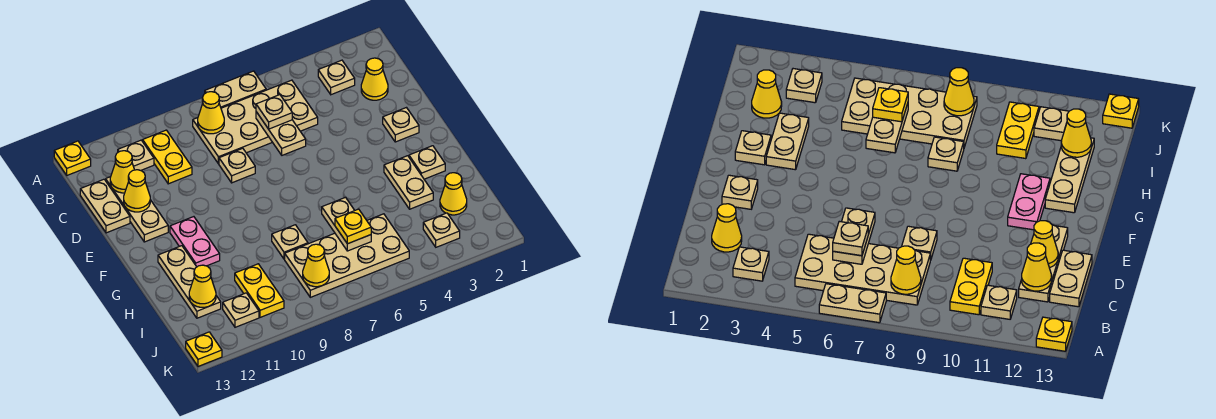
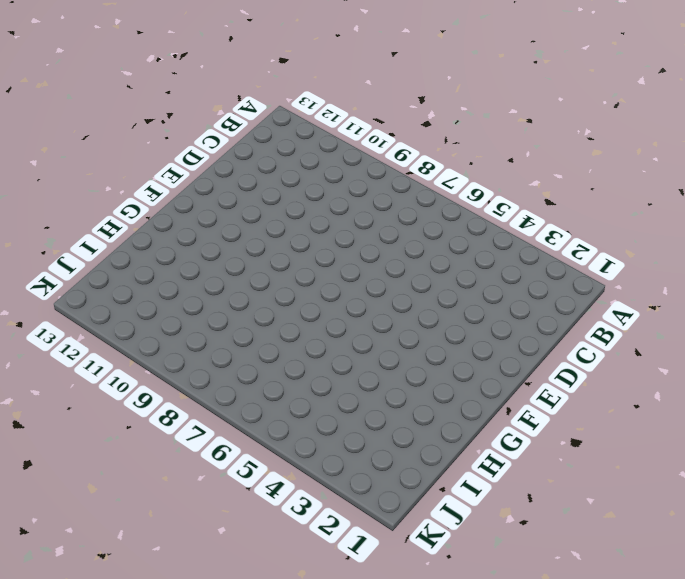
none -> tan plate A6:A7 level 1
none -> yellow plate A13 level 1
none -> tan plate B3 level 1
none -> tan plate B5:C8 level 1

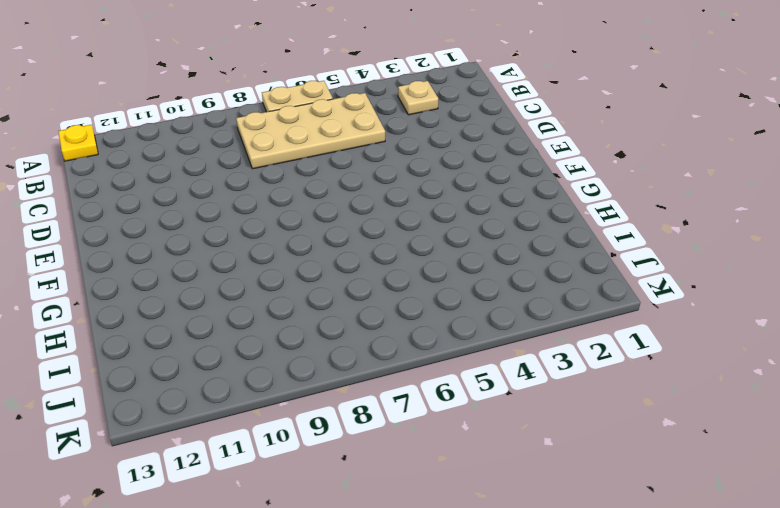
none -> yellow plate B10:C10 level 1
none -> tan plate B11 level 1
none -> yellow cone C2 level 1
none -> tan plate C12:E12 level 1

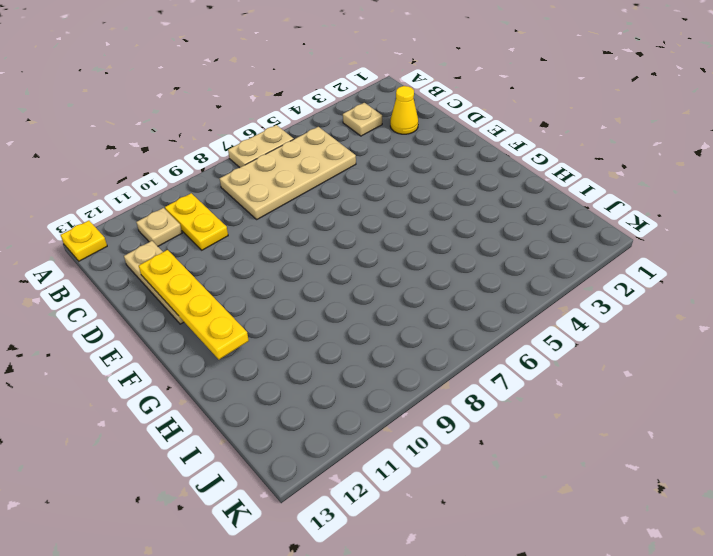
yellow plate D12:G12 level 2 -> yellow cone D12 level 2
none -> tan plate C13:D13 level 1
none -> tan plate D8 level 1
none -> tan plate E2 level 1
none -> pink plate F11:G11 level 1

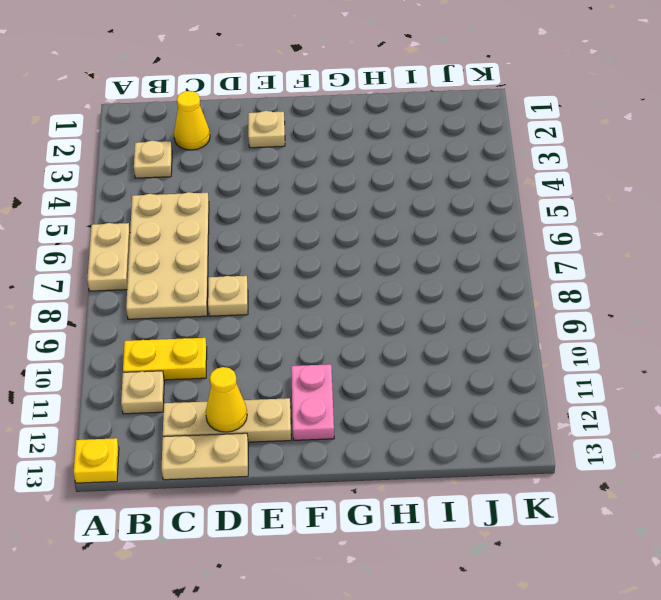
pink plate F11:F12 level 1 -> pink plate F11:G11 level 1
none -> tan plate G2 level 1
none -> tan plate G3:H3 level 1
none -> tan plate G12:I12 level 1
none -> tan plate H8 level 1

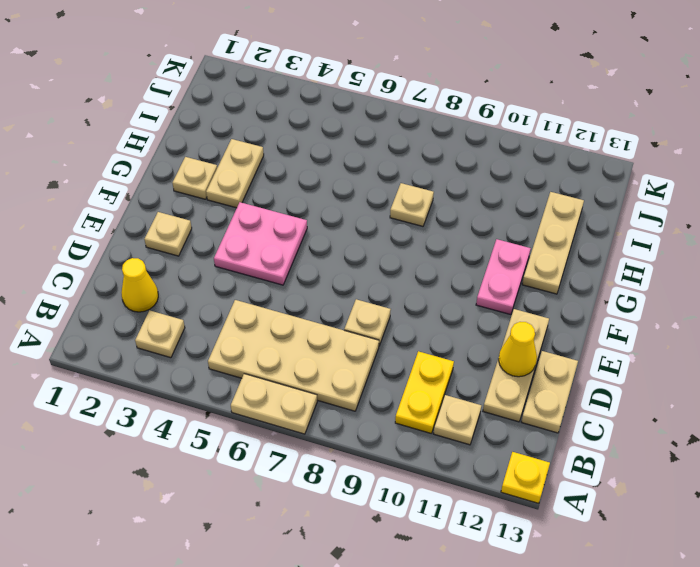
pink plate E4:F5 level 1 -> none
none -> yellow cone I2 level 1
none -> tan plate I5:J8 level 1
none -> yellow plate I10:J10 level 1
none -> tan plate J3 level 1

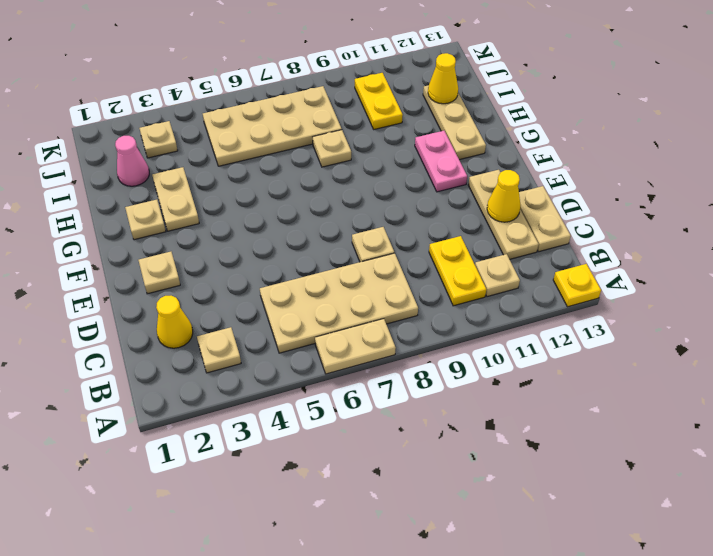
pink cone I2 level 1 -> yellow cone I2 level 1
none -> tan plate J11 level 1
none -> yellow plate K13 level 1
none -> yellow cone B8 level 2
none -> tan plate C6:D6 level 2

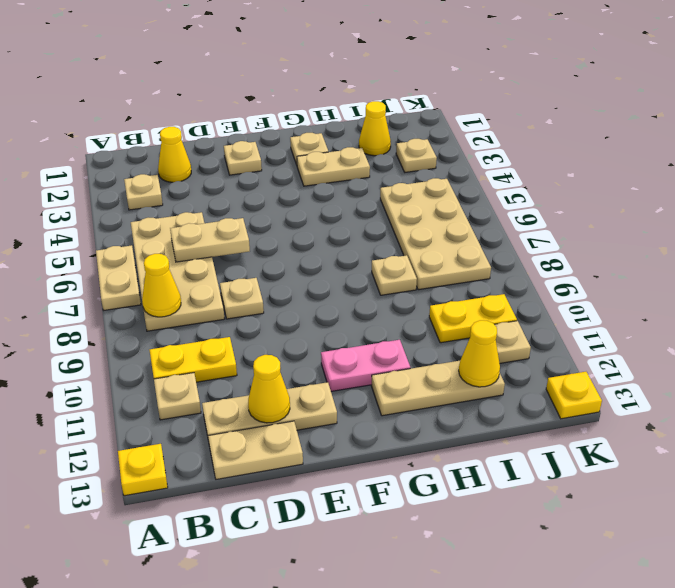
none -> yellow cone C12 level 2
none -> tan plate H6:I6 level 2
none -> yellow cone J8 level 2
none -> tan plate C6 level 3

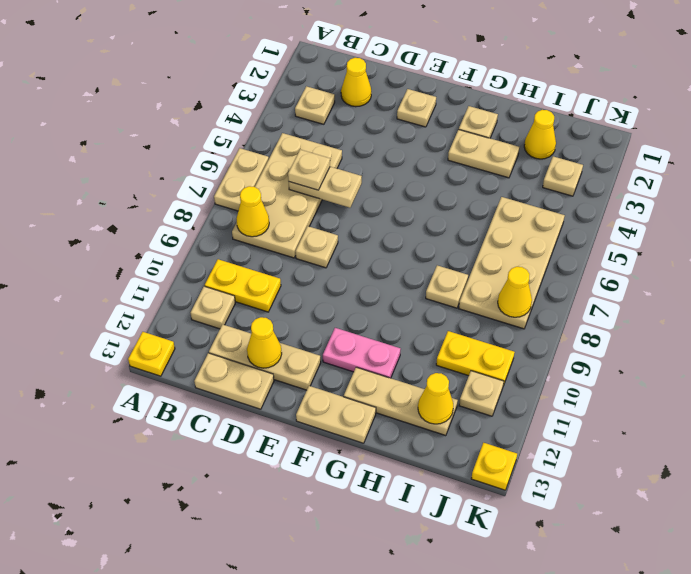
tan plate F13:G13 level 1 -> tan plate H6:I6 level 2
none -> yellow cone C12 level 2
none -> yellow plate I6 level 3

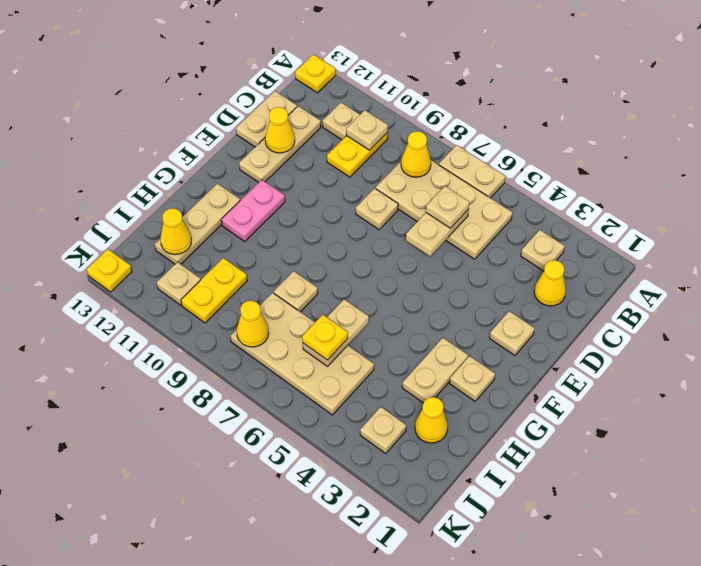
tan plate B10 level 2 -> none
none -> yellow cone C12 level 2

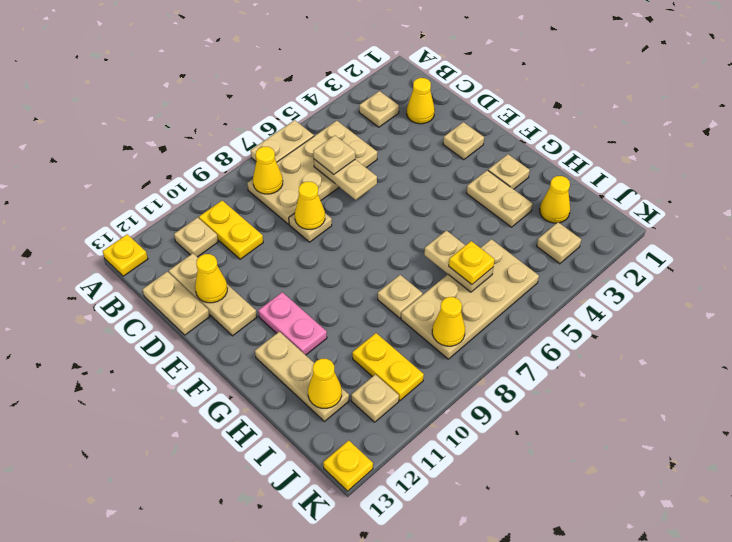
yellow cone D8 level 2 -> yellow cone C12 level 2

